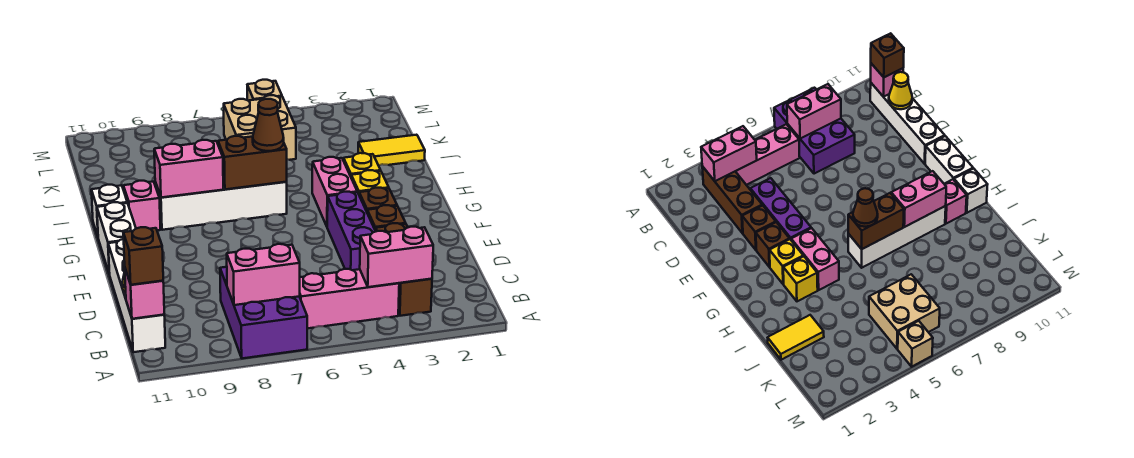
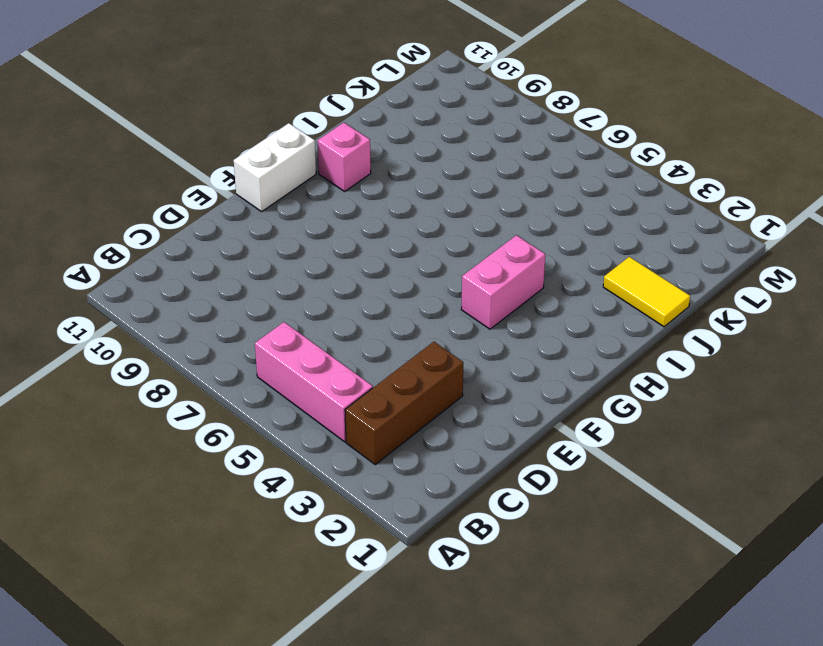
none -> purple brick A7:C8 level 1
none -> white brick B11:E11 level 1
none -> purple brick D4:F4 level 1

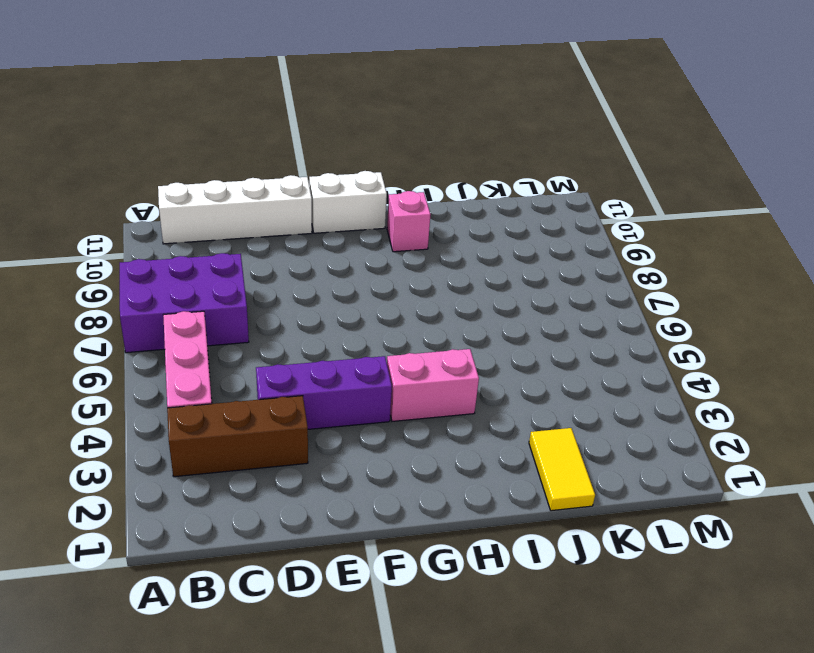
none -> brown brick E3 level 1
none -> brown brick F3 level 1
none -> yellow brick G3 level 1

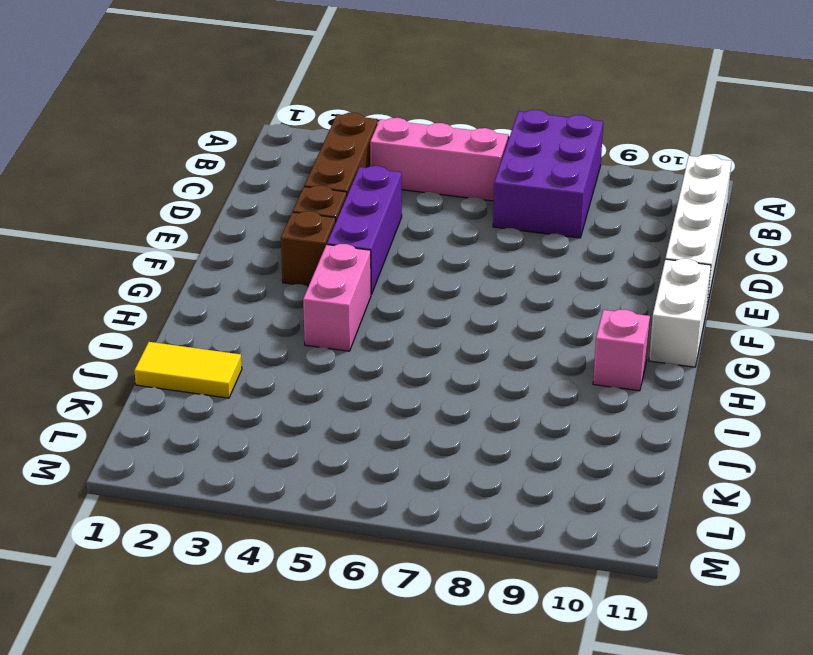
none -> yellow brick G3 level 1
none -> yellow brick H3 level 1
none -> white brick H6:H9 level 1

